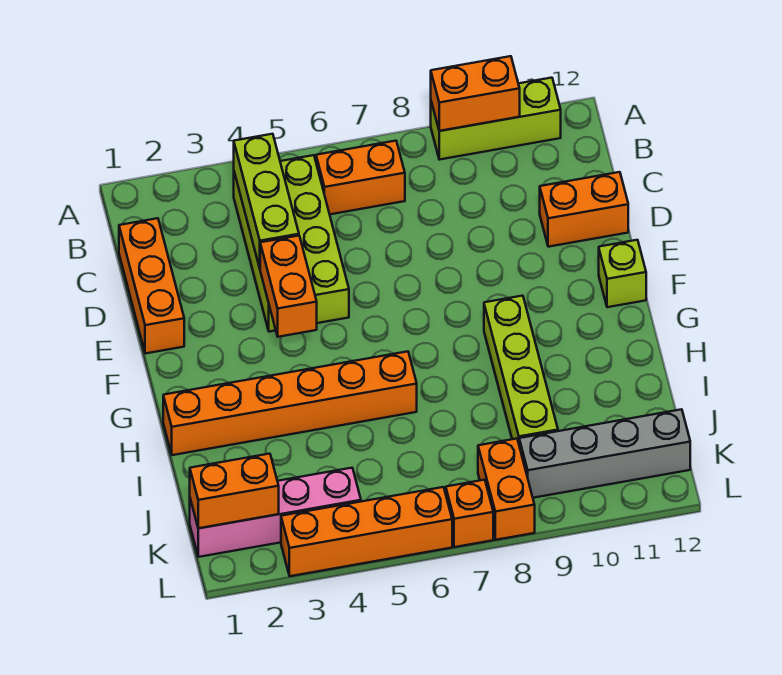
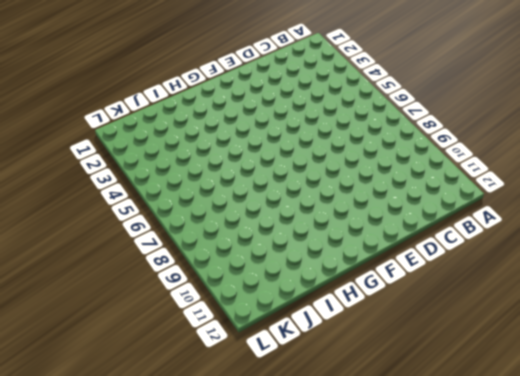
none -> lime brick A9:A11 level 1
none -> lime brick B4:E5 level 1
none -> orange brick B6:B7 level 1

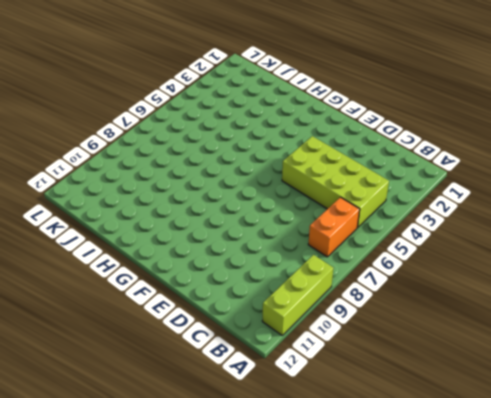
none -> orange brick C1:E1 level 1
none -> orange brick D11:D12 level 1
none -> lime brick F12 level 1

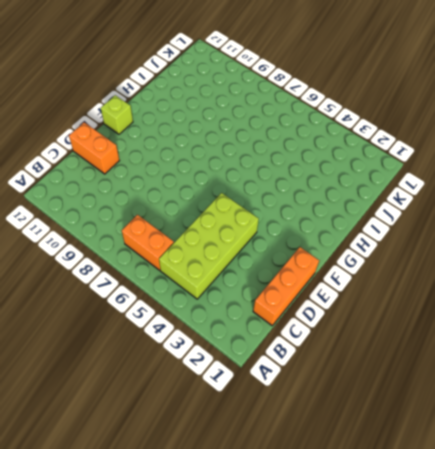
none -> lime brick A9:A11 level 1
none -> lime brick G9:J9 level 1
none -> orange brick H1:H6 level 1

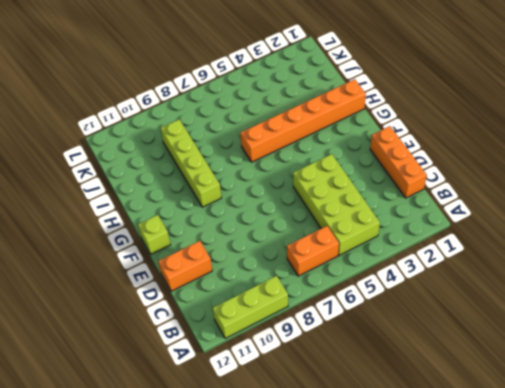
none -> pink brick K1:K4 level 1
none -> orange brick K8:L8 level 1
none -> grey brick K9:K12 level 1

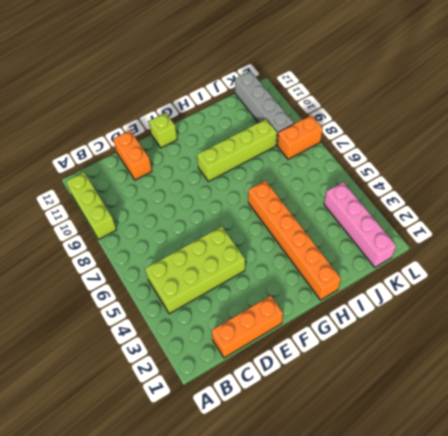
none -> orange brick B6:B7 level 1
none -> orange brick L3:L6 level 1
none -> orange brick L7 level 1

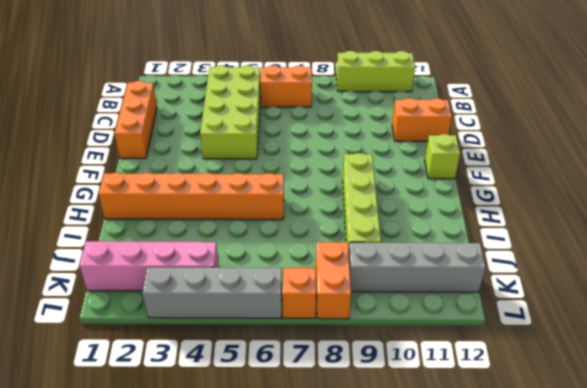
grey brick L3:L6 level 1 -> orange brick L3:L6 level 1
none -> orange brick A9:A10 level 2
none -> lime brick B4:D4 level 2
none -> orange brick E4:F4 level 2

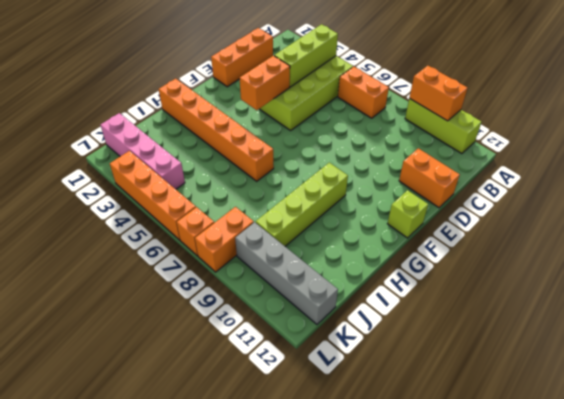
none -> orange brick K1:K2 level 2

